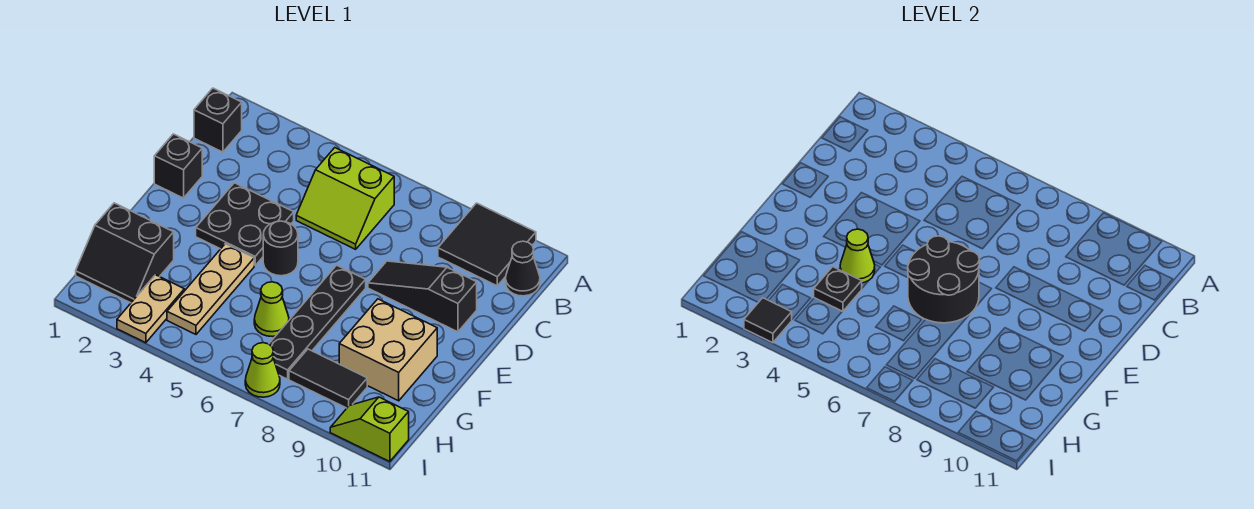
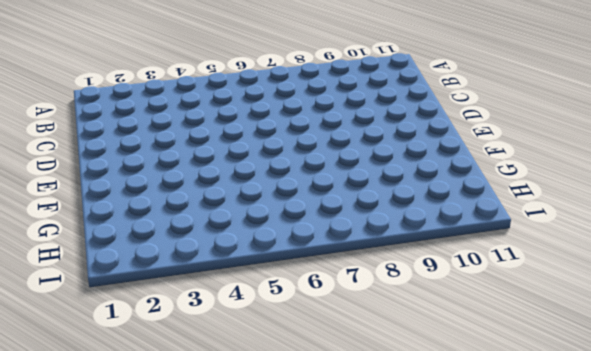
none -> black tile A9:B10 level 1
none -> black brick B1 level 1
none -> lime slope B5:C6 level 1 top B

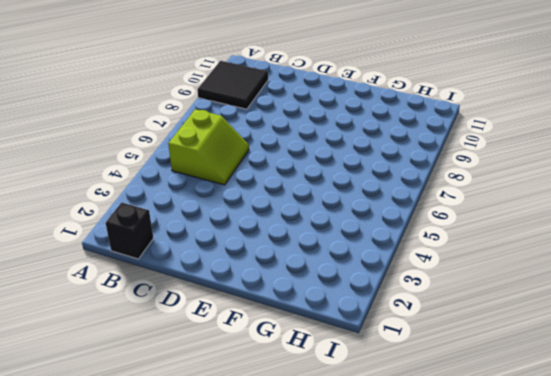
none -> black cone B11 level 1
none -> black brick D1 level 1
none -> black plate D3:E4 level 1

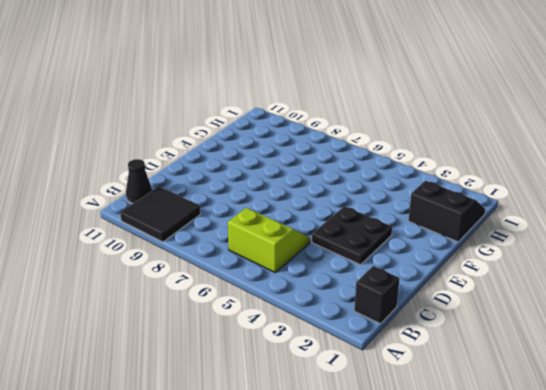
none -> black brick D1 level 1
none -> black slope D8:D10 level 1 top 10
none -> black round brick E5 level 1

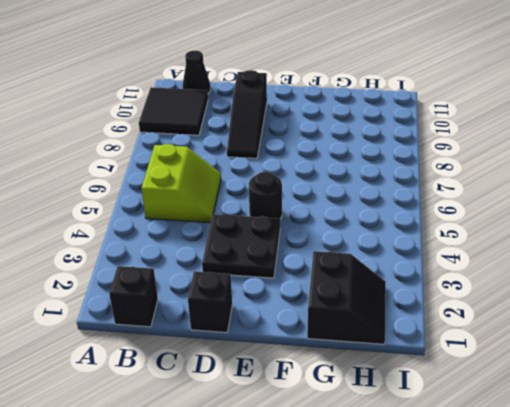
none -> black plate E7:H7 level 1
none -> tan plate F4:H4 level 1
none -> tan brick F9:G10 level 1

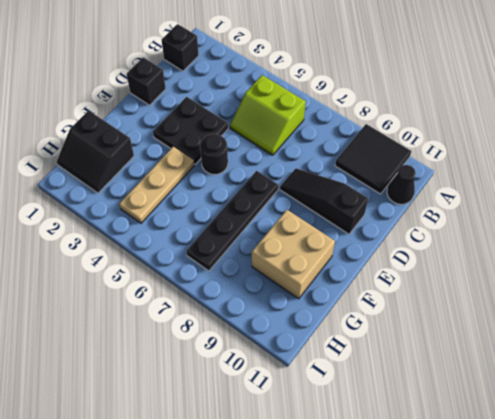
none -> lime cone G6 level 1
none -> tan plate H3:I3 level 1
none -> black tile H8:H9 level 1

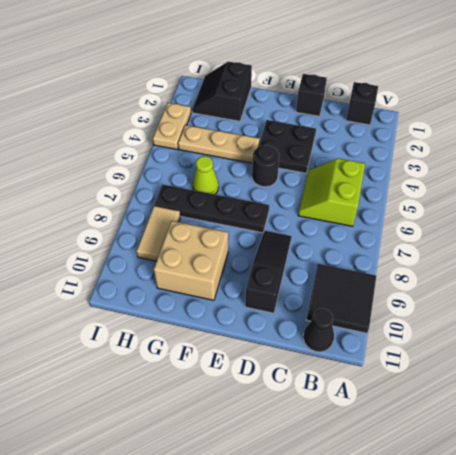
tan tile H8:H9 level 1 -> black tile H8:H9 level 1
tan plate I3:I4 level 1 -> tan plate H3:I3 level 1
none -> lime cone I7 level 1
none -> lime slope I10:I11 level 1 top 11
none -> black round brick E6:F7 level 2

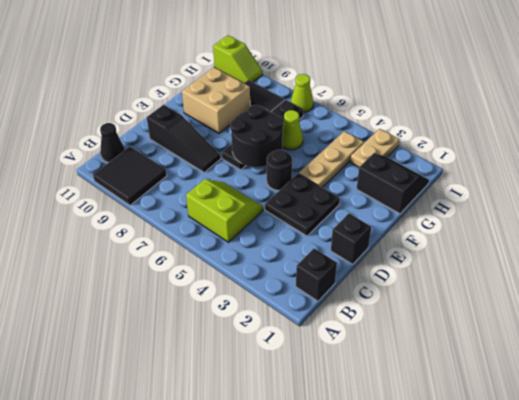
none -> lime cone F4 level 2
none -> black plate G4 level 2
none -> black tile I3 level 2

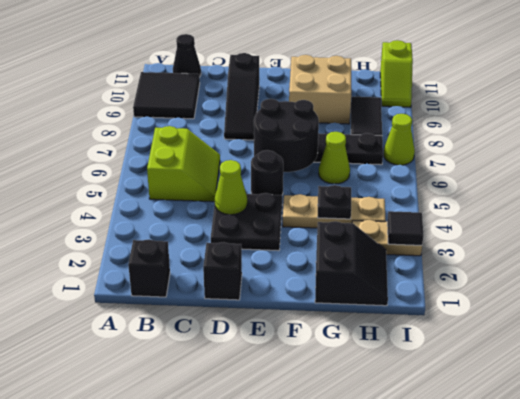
lime cone D4 level 2 -> lime cone F4 level 2

